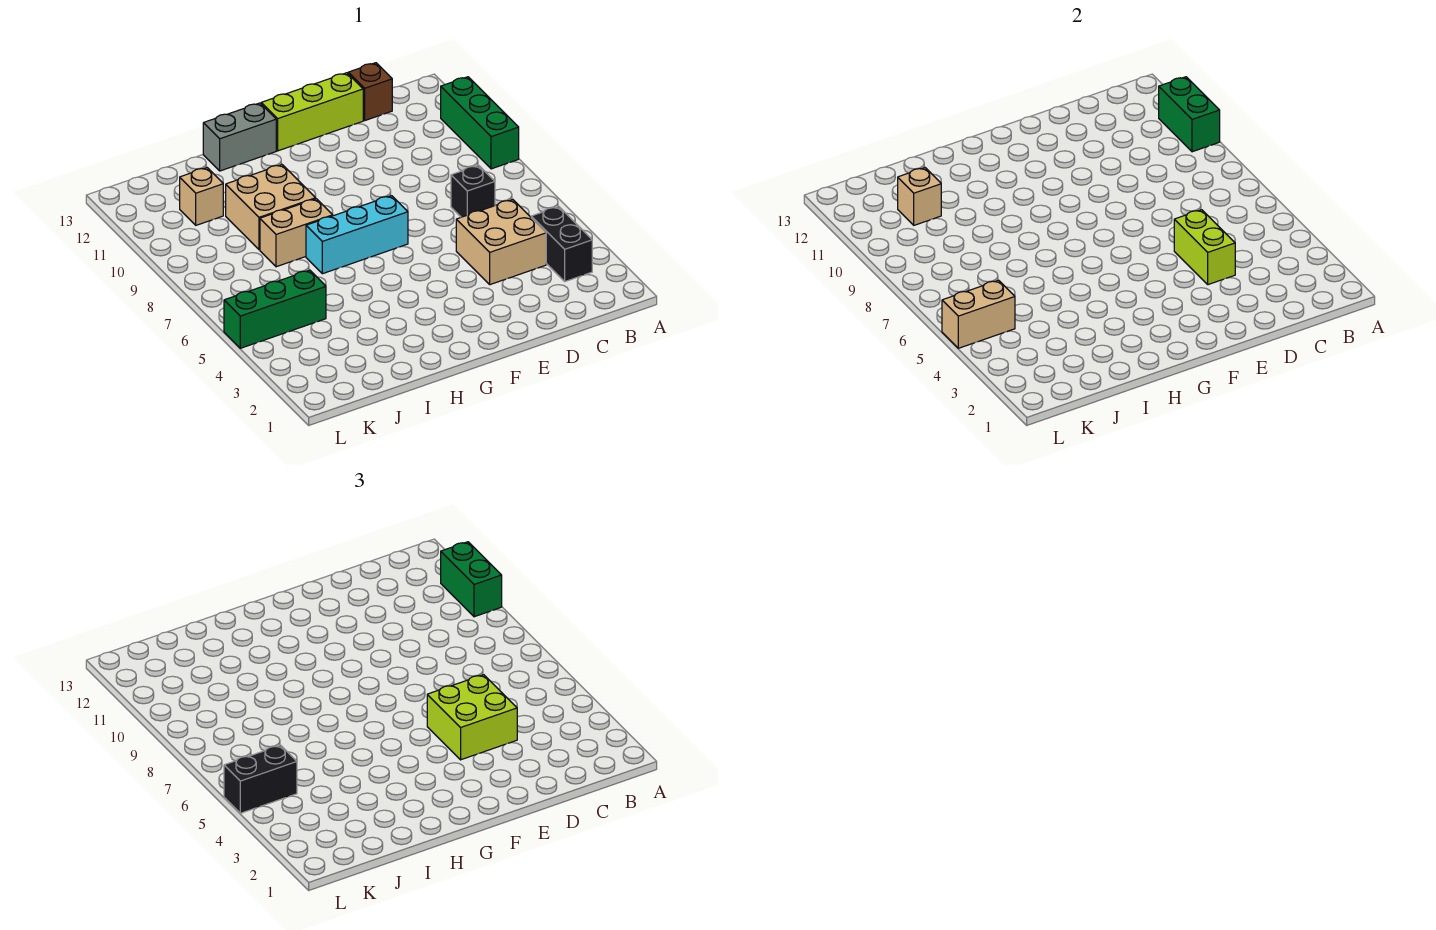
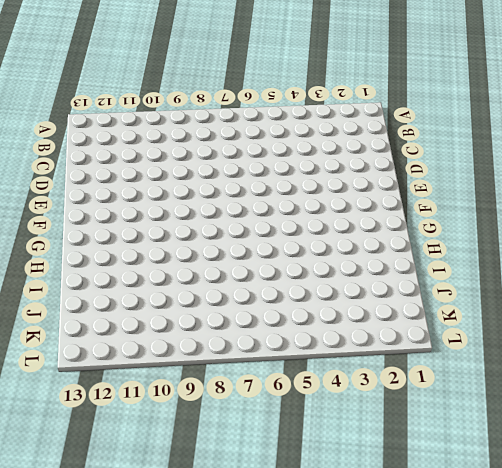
none -> green brick A9:A11 level 1
none -> black brick B3:B4 level 1
none -> tan brick C4:D5 level 1

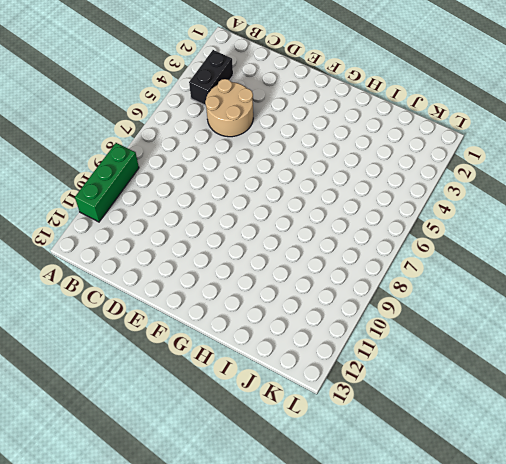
tan round brick C4:D5 level 1 -> tan brick C4:D5 level 1
none -> black brick C7 level 1
none -> brown brick C13 level 1
none -> lime brick D13:F13 level 1

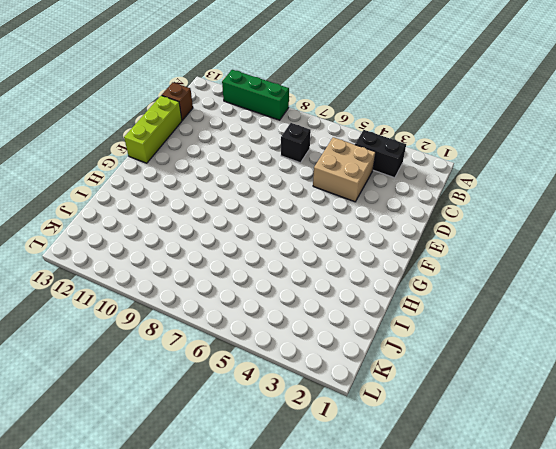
none -> cyan brick F7:H7 level 1
none -> grey brick G13:H13 level 1
none -> tan brick H8:I8 level 1

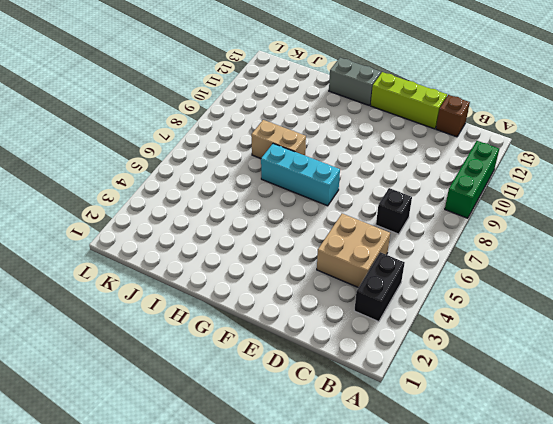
none -> tan brick H9:I10 level 1
none -> green brick J5:L5 level 1
none -> tan brick J11 level 1

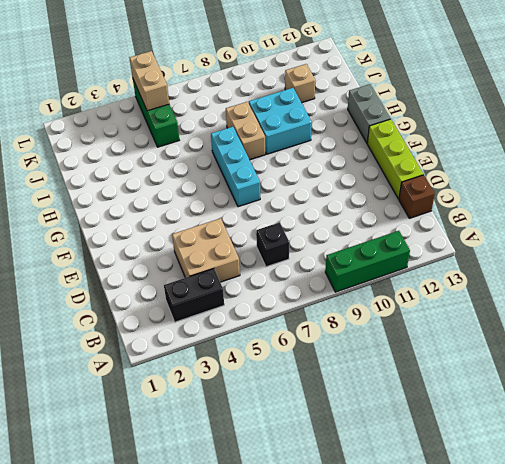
cyan brick H9:I10 level 1 -> tan brick H9:I10 level 1
none -> green brick A10:A11 level 2
none -> lime brick D4:D5 level 2
none -> tan brick J11 level 2

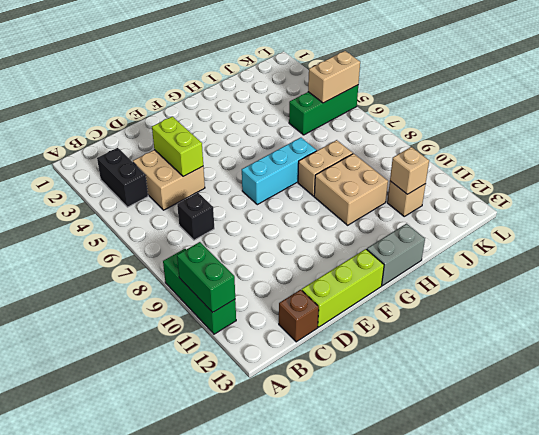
none -> green brick A10:A11 level 3
none -> lime brick D4:E5 level 3
none -> black brick K5:L5 level 3

